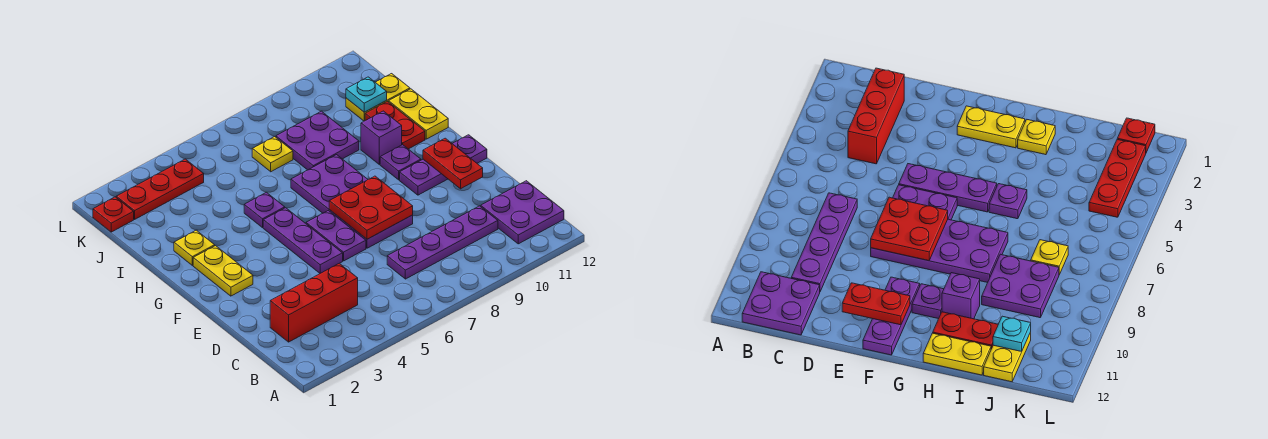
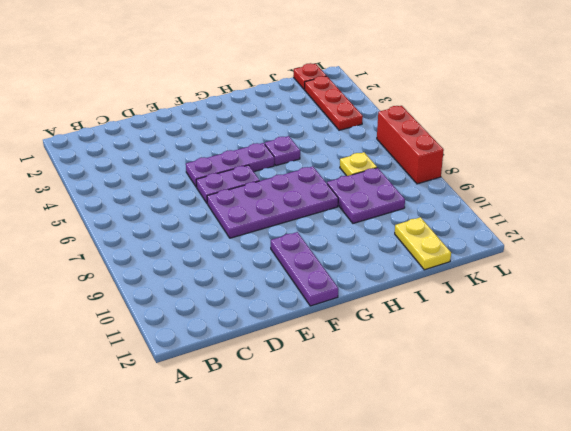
red brick L6:L8 level 1 -> red brick C2:C4 level 1
none -> purple plate B11:C12 level 1
none -> purple plate C7:C10 level 1
none -> yellow plate F2:G2 level 1

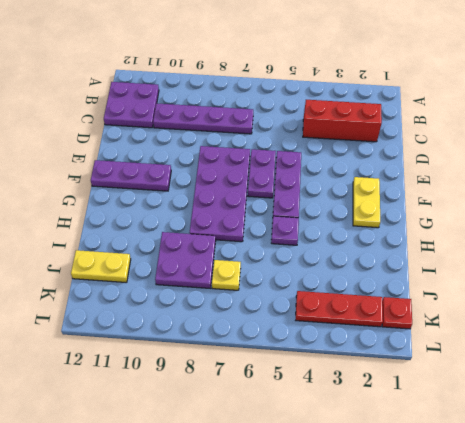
none -> purple plate G10 level 1
none -> yellow plate H2 level 1
none -> purple brick H10 level 1

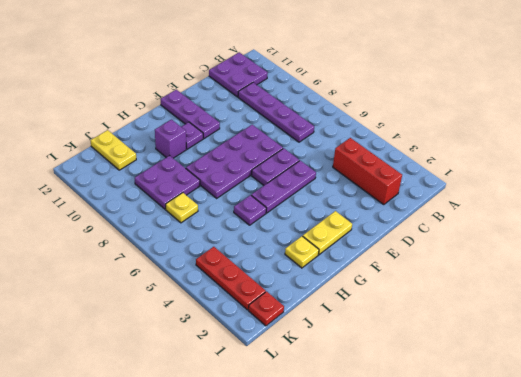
none -> red plate H11:I11 level 1
none -> yellow plate H12:I12 level 1
none -> red plate E7:F8 level 2

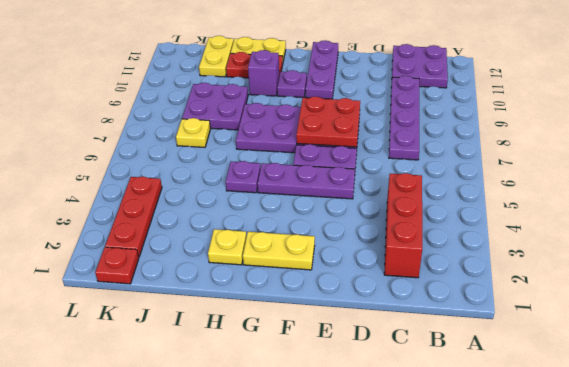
none -> red plate E11:F11 level 2
none -> cyan plate J11 level 2

